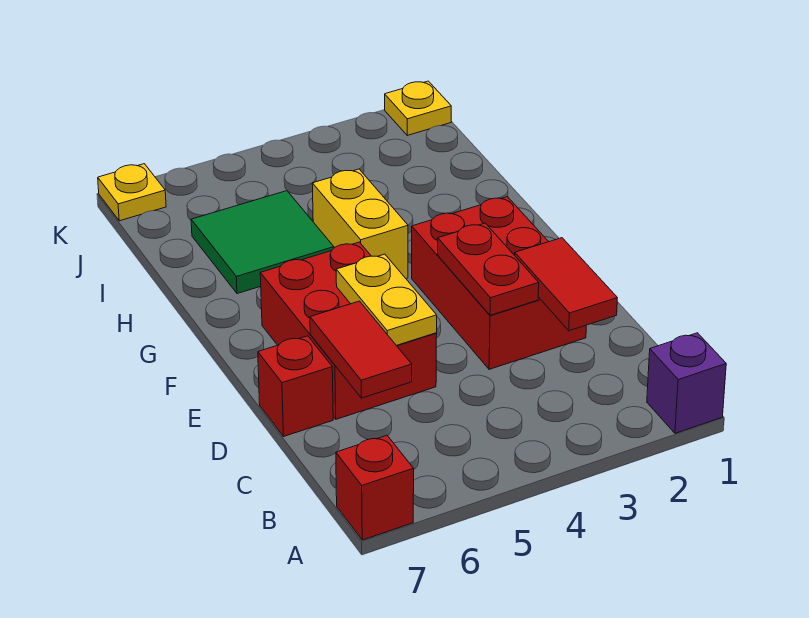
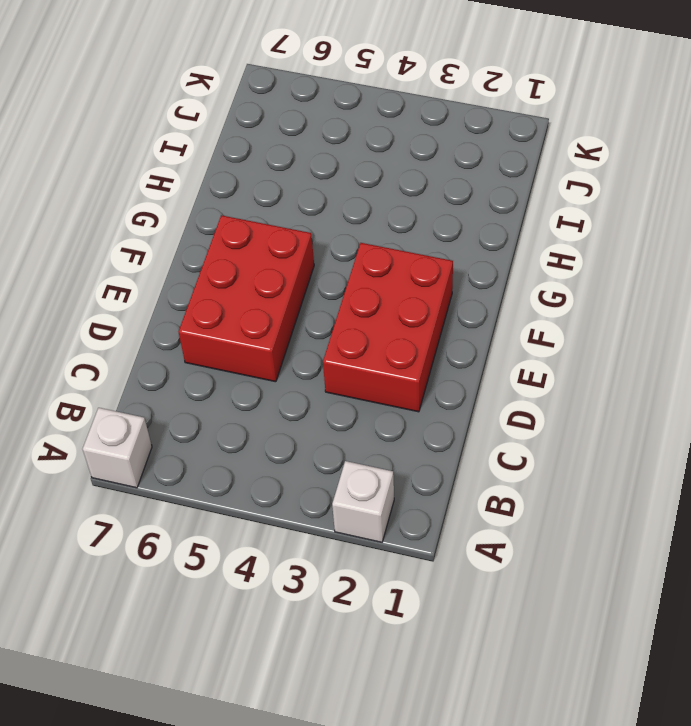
white brick A2 level 1 -> none
white brick A7 level 1 -> red brick A7 level 1
none -> purple brick A1 level 1
none -> red brick D7 level 1
none -> yellow brick G4:H4 level 1

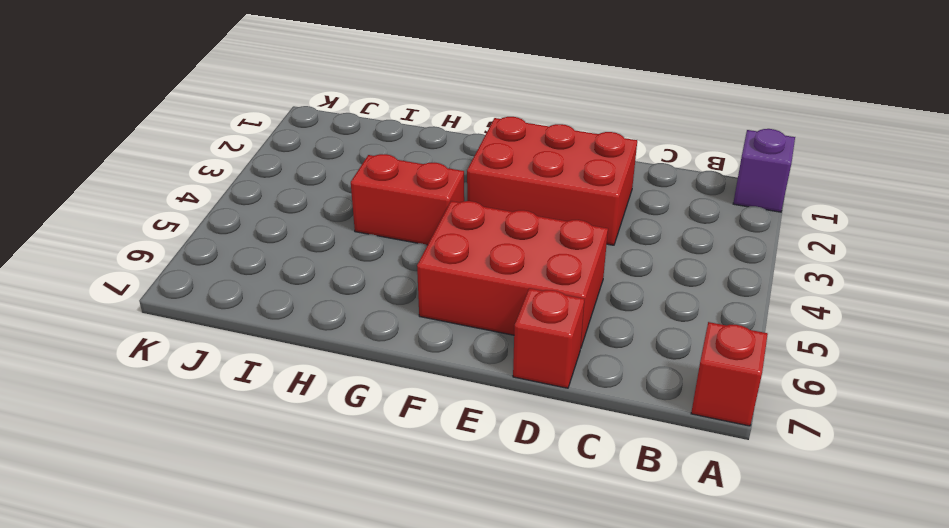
red brick G4:H4 level 1 -> yellow brick G4:H4 level 1
none -> green tile H5:I6 level 1
none -> yellow plate K1 level 1
none -> yellow plate K7 level 1

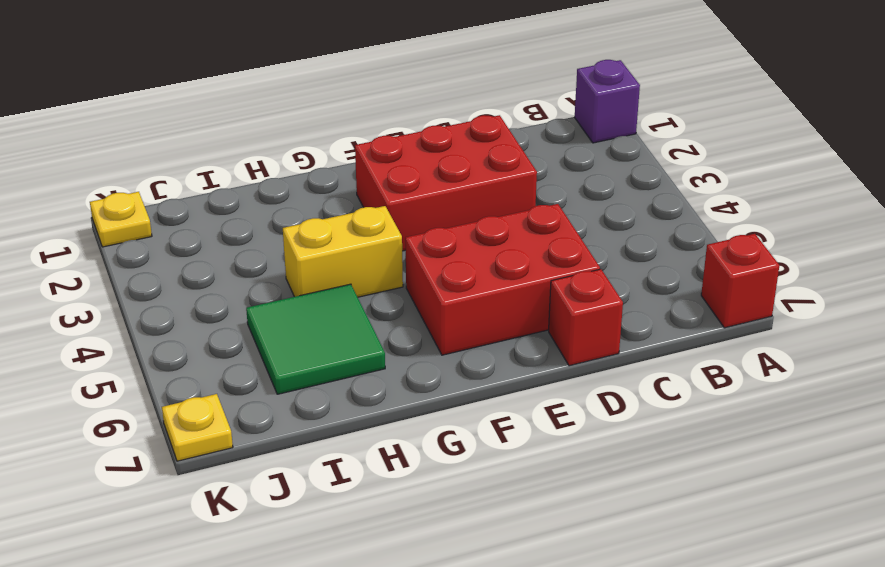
none -> red tile C2:D2 level 2
none -> red tile C6:D6 level 2
none -> red plate D3:E3 level 2

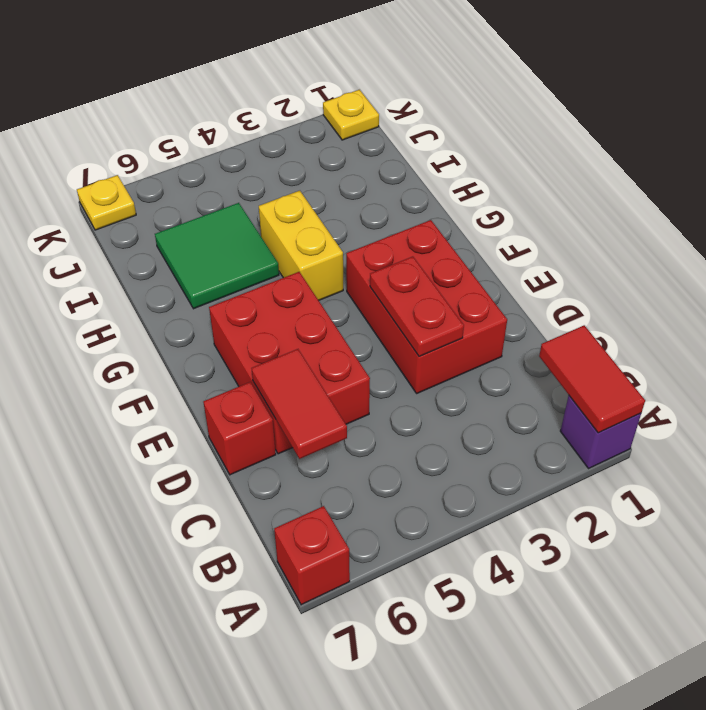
red tile A1:B1 level 2 -> red tile C2:D2 level 2
none -> yellow plate D5:E5 level 2

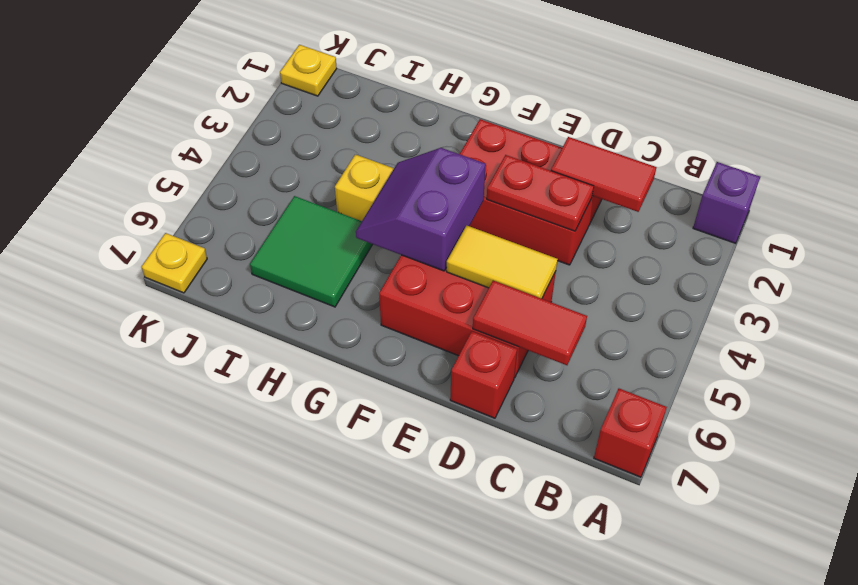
yellow tile D5:E5 level 2 -> yellow plate D5:E5 level 2
purple slope F4:G5 level 2 top F -> none

